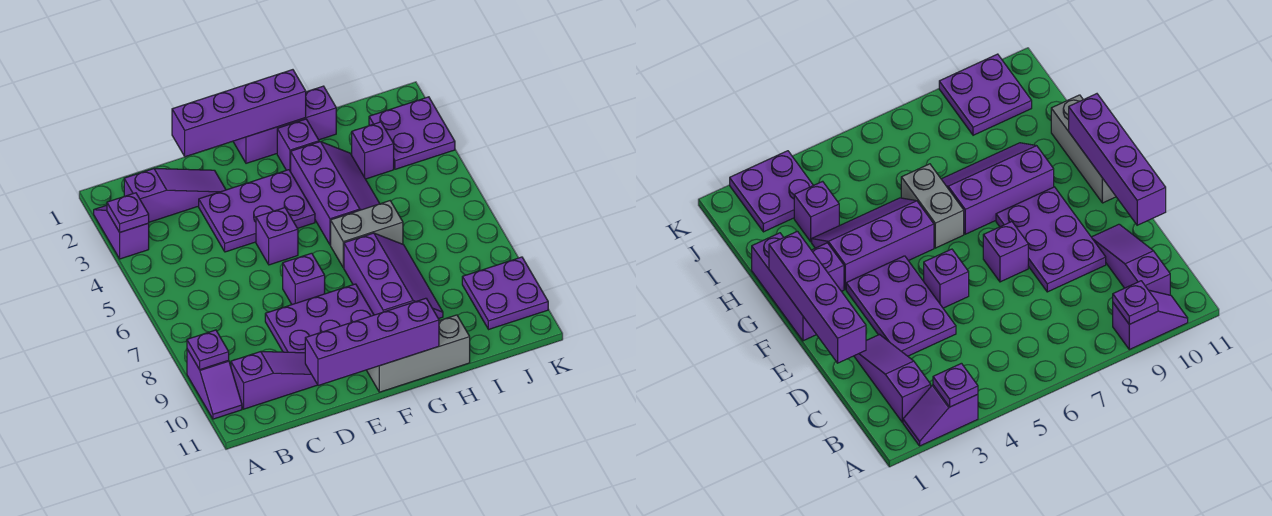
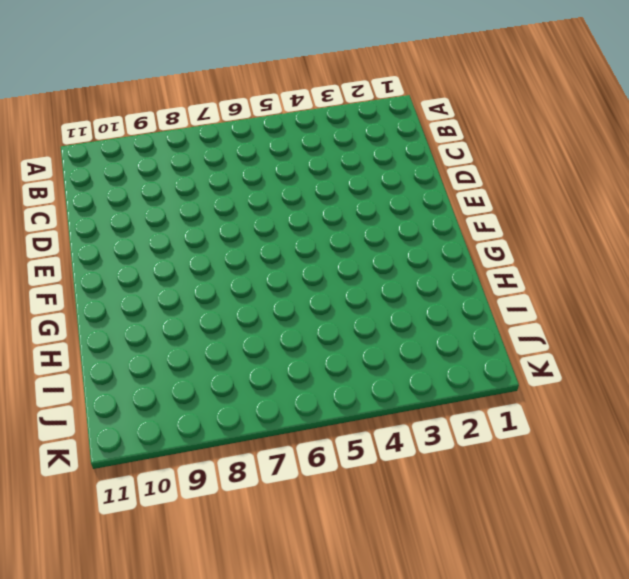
none -> purple slope A2:A3 level 1 top 3
none -> purple slope A9:A10 level 1 top 9
none -> purple slope B2:D2 level 1 top B

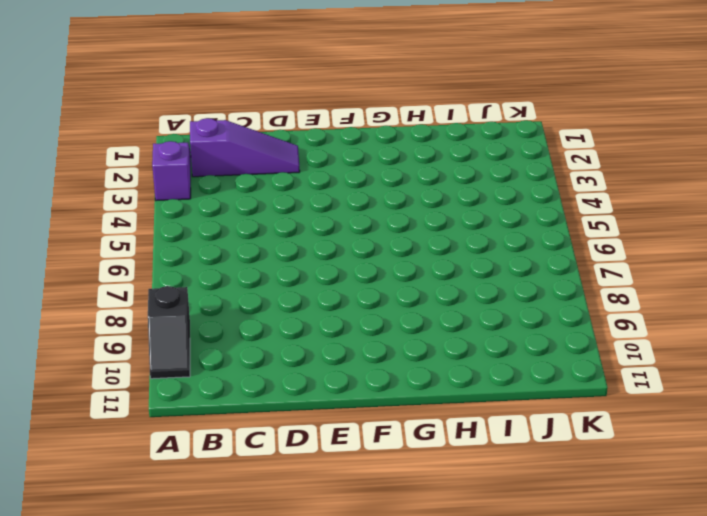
black slope A9:A10 level 1 top 9 -> purple slope A9:A10 level 1 top 9
none -> purple slope B10:D10 level 1 top B
none -> purple plate D3:F4 level 1
none -> purple plate D8:F9 level 1

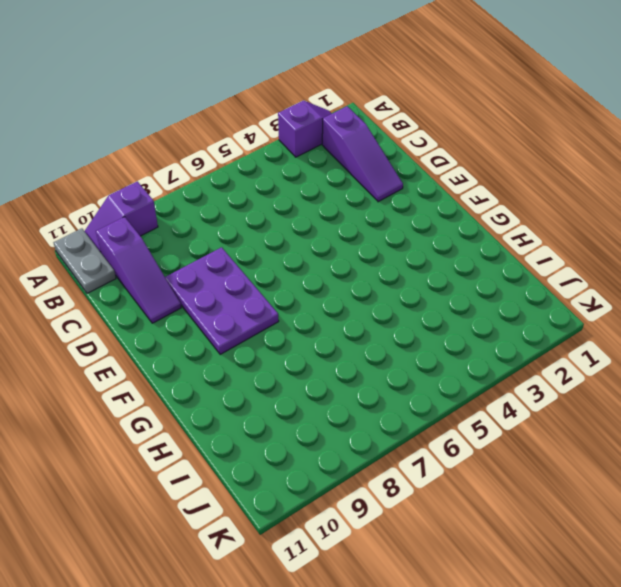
grey plate A11:B11 level 1 -> none
none -> purple plate D3:F4 level 1
none -> purple brick E5 level 1
none -> purple brick E7 level 1

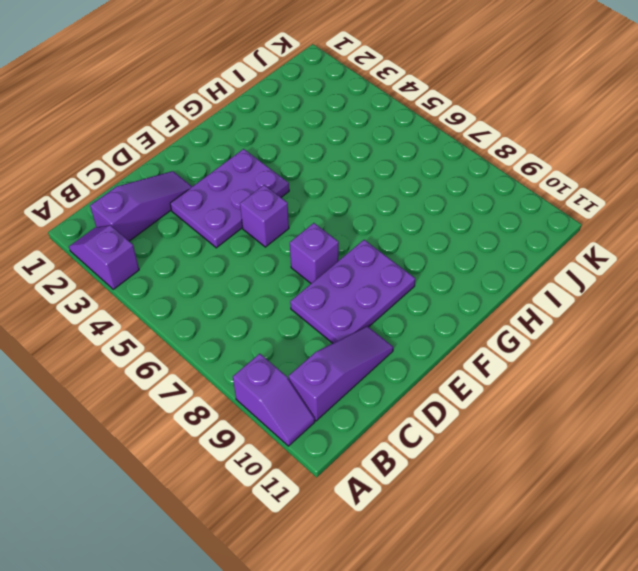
none -> purple brick F1:H1 level 1
none -> grey brick F11:H11 level 1
none -> purple brick G2 level 1

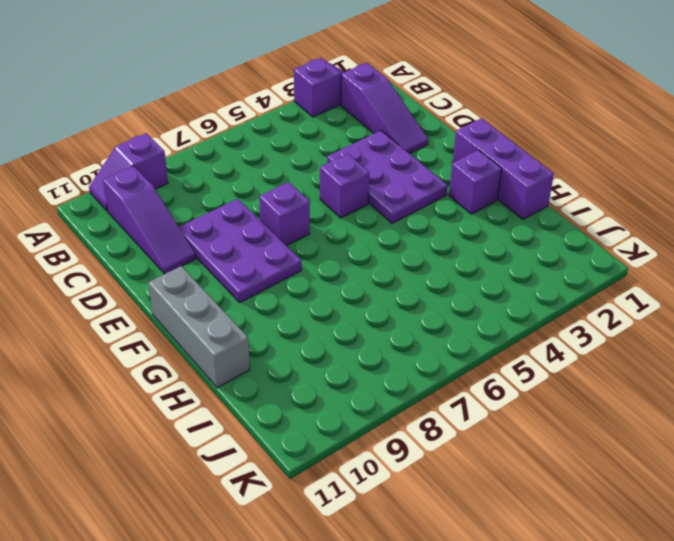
none -> purple slope G3:H5 level 1 top G
none -> grey brick G6:H6 level 1
none -> purple slope G7:H9 level 1 top G

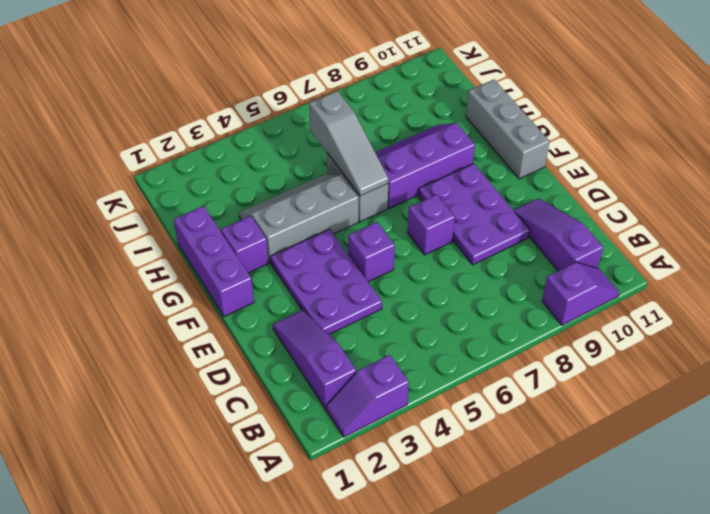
grey slope G3:H5 level 1 top G -> purple slope G3:H5 level 1 top G
grey slope G6:I6 level 2 top I -> none
none -> purple brick I3 level 1
none -> purple plate J2:K3 level 1
none -> purple plate J9:K10 level 1

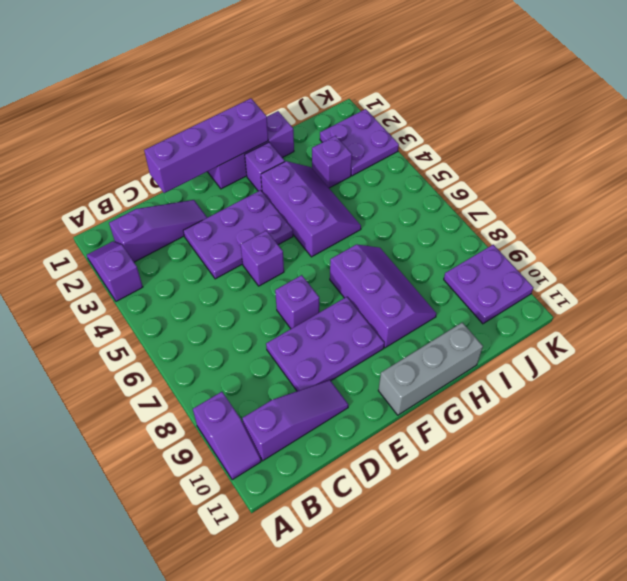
none -> grey brick G6:H6 level 1
none -> purple plate A3 level 2
none -> purple plate A9 level 2

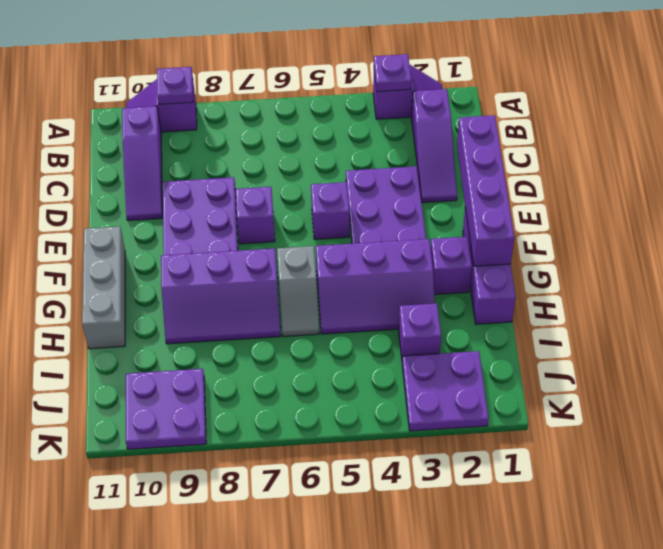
grey slope G6:H6 level 1 top G -> grey brick G6:H6 level 1
none -> purple brick D11:G11 level 2

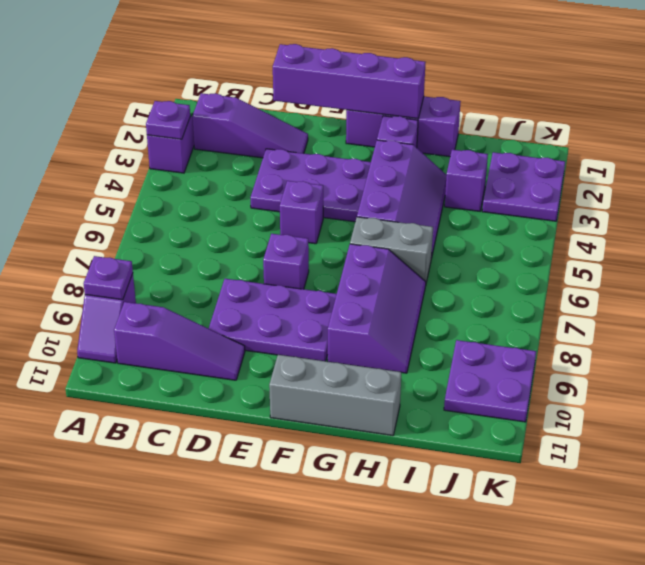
none -> purple brick D11:G11 level 2

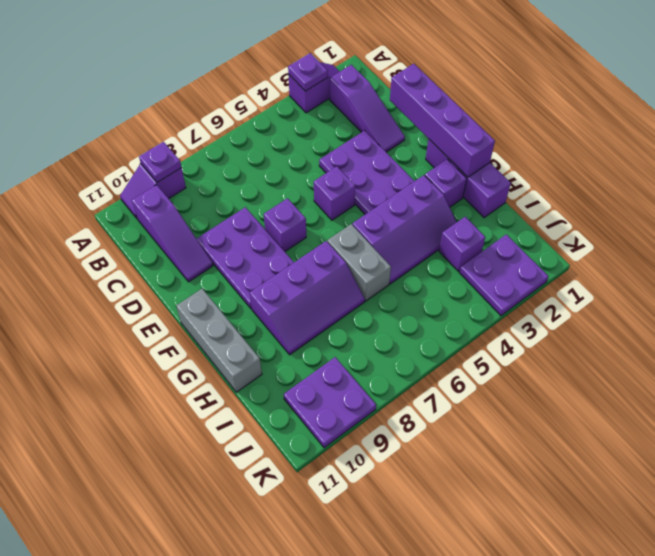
none -> purple brick D11:G11 level 2

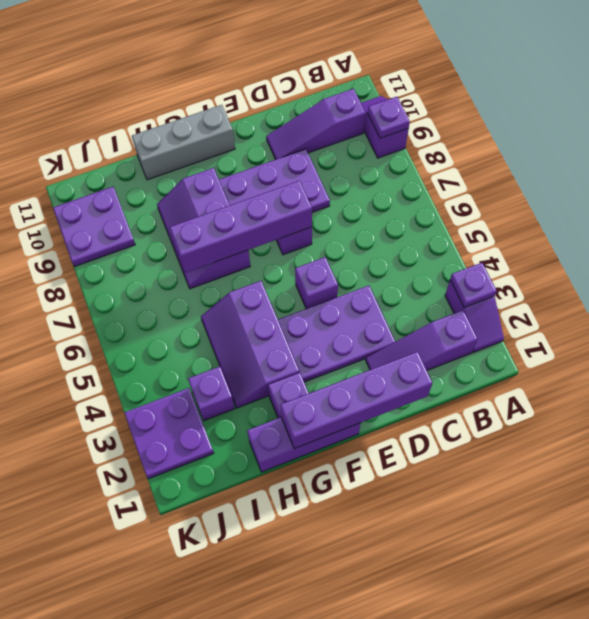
purple brick E7:H7 level 2 -> purple brick D11:G11 level 2
none -> grey brick G6:H6 level 1

